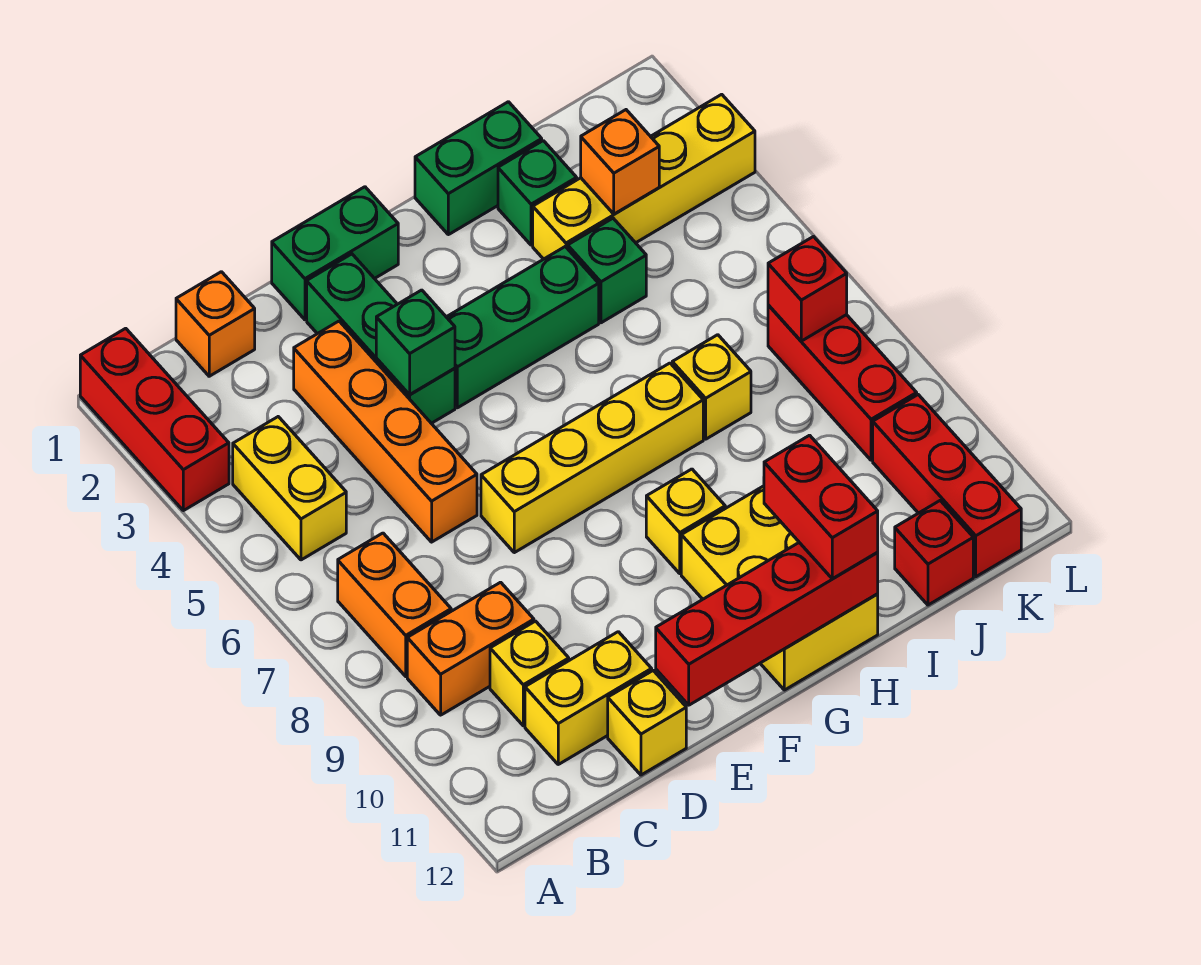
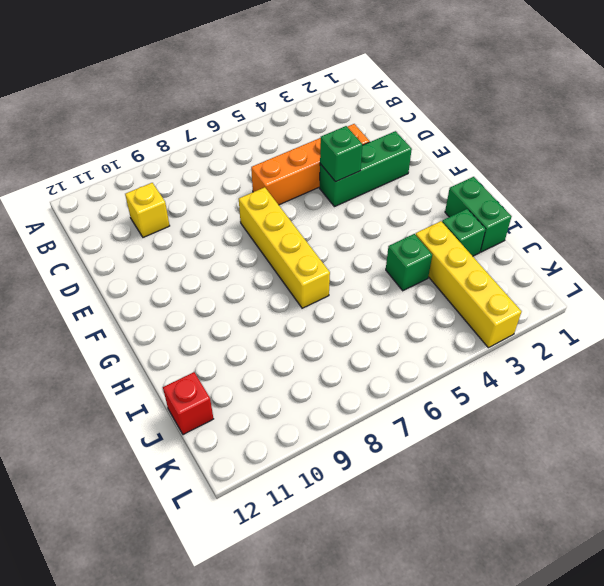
none -> red brick A1:A3 level 1
none -> yellow brick B4:B5 level 1
none -> orange brick B7:B8 level 1

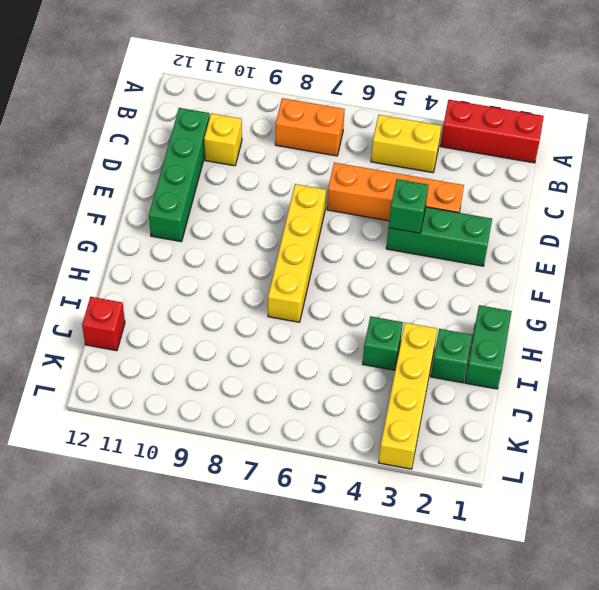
green brick C11:F11 level 1 -> yellow brick C11:D11 level 1
none -> orange brick B9:C9 level 1
none -> orange brick C1 level 1
none -> yellow brick D12 level 1

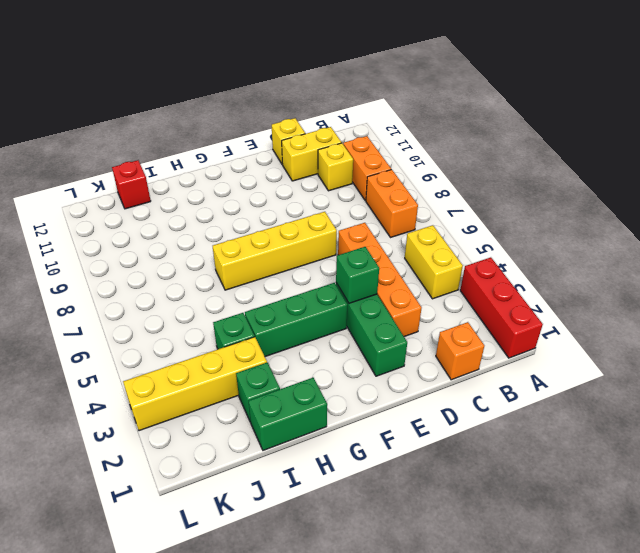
orange brick B9:B10 level 1 -> orange brick B9:C9 level 1
none -> green brick E1:F1 level 1
none -> yellow brick G9 level 1
none -> yellow brick G10:H12 level 1

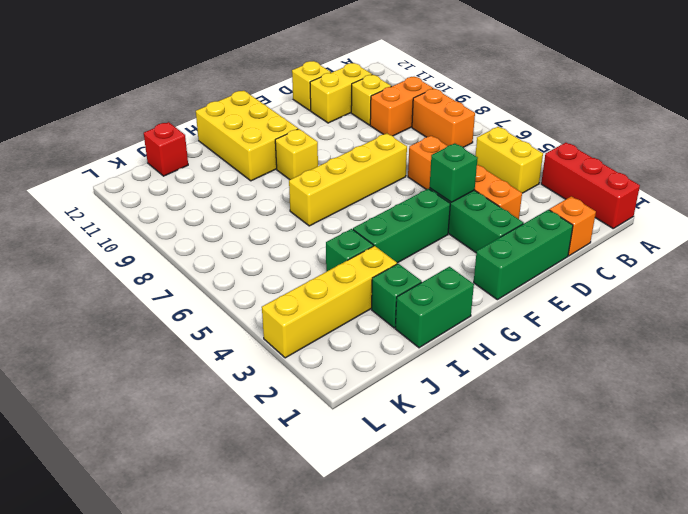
green brick D1:F1 level 1 -> green brick E1:F1 level 1
none -> yellow brick I7 level 1
none -> red brick K7:K9 level 1
none -> red brick K10:K12 level 1

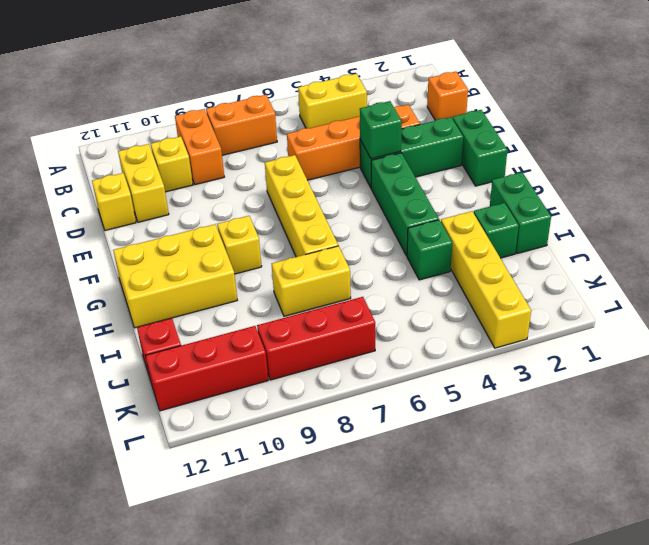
yellow brick I7:I8 level 1 -> yellow brick I7 level 1
none -> red brick A1:A3 level 1
none -> red brick E12:H12 level 2
none -> orange brick J3 level 2

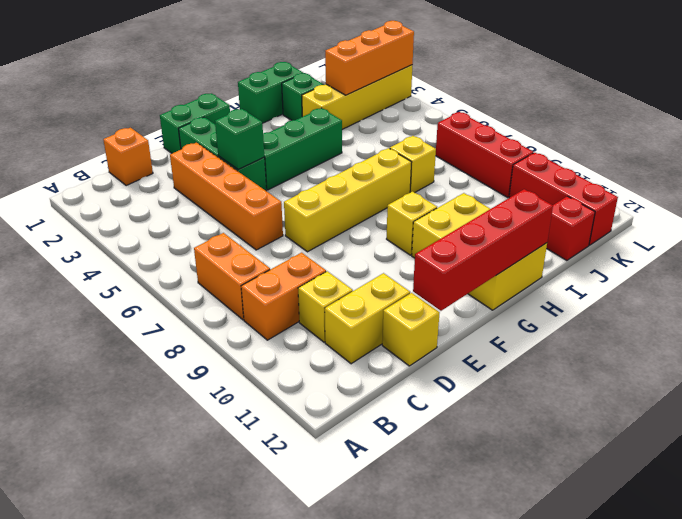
orange brick J3:L3 level 2 -> orange brick J3 level 2
none -> red brick A1:A3 level 1
none -> yellow brick B4:B5 level 1
none -> green brick I4 level 1

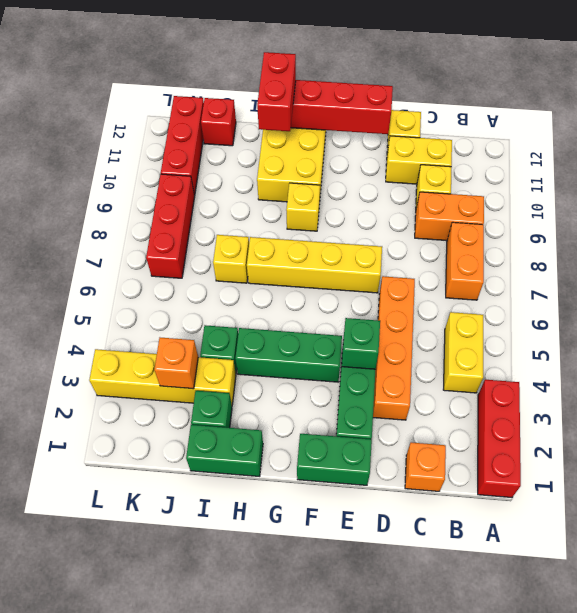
none -> red brick K7 level 2

